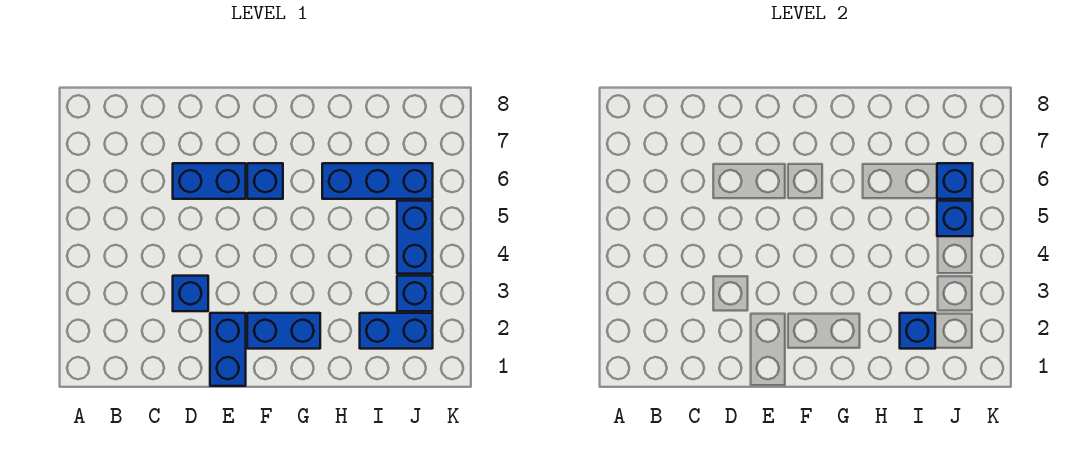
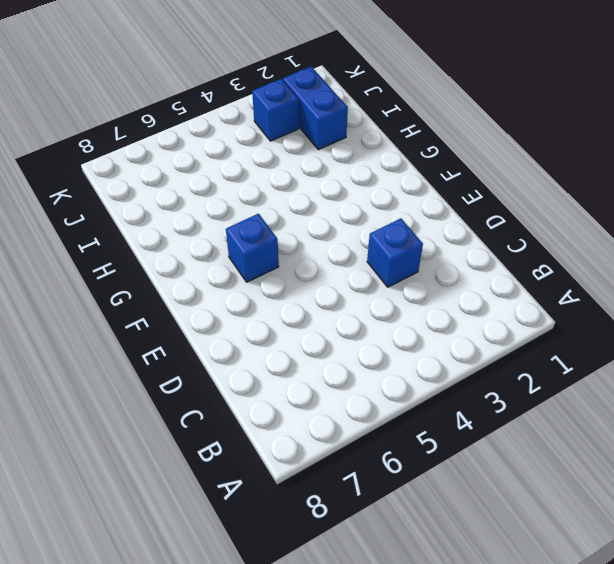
none -> blue brick D6:E6 level 1
none -> blue brick E1:E2 level 1
none -> blue brick F2:G2 level 1

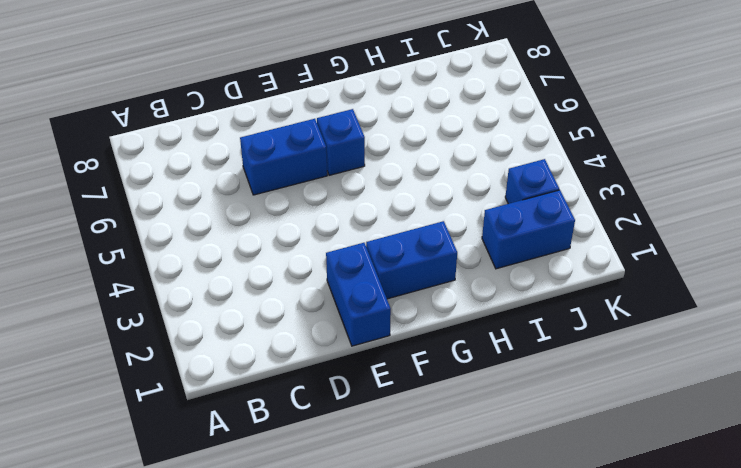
none -> blue brick D3 level 1
none -> blue brick H6:J6 level 1
none -> blue brick J4:J5 level 1

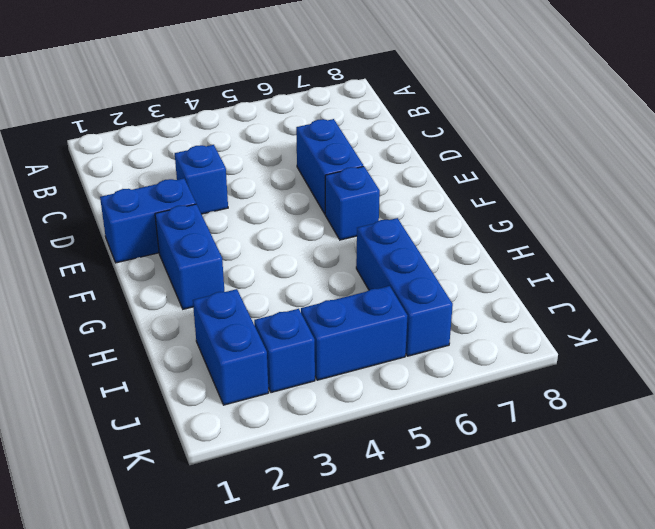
none -> blue brick I2 level 2
none -> blue brick J5 level 2
none -> blue brick J6 level 2

